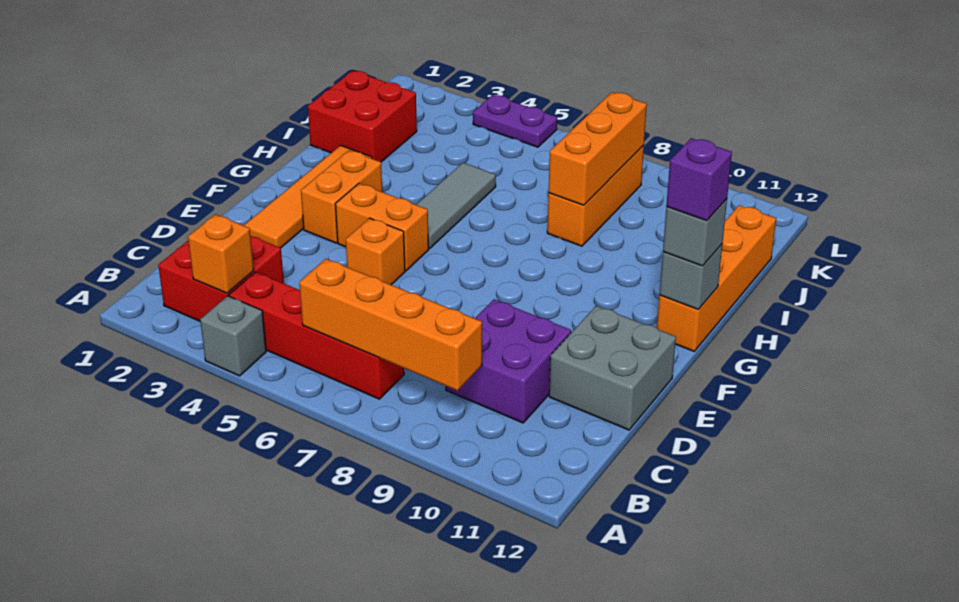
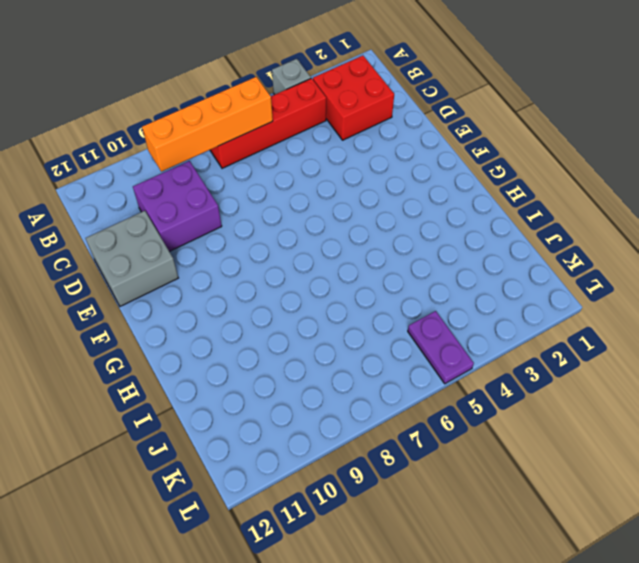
purple plate K5:L5 level 1 -> purple plate L4:L5 level 1
none -> orange tile E2:H2 level 1
none -> orange brick E5 level 1
none -> orange brick F3:G3 level 1

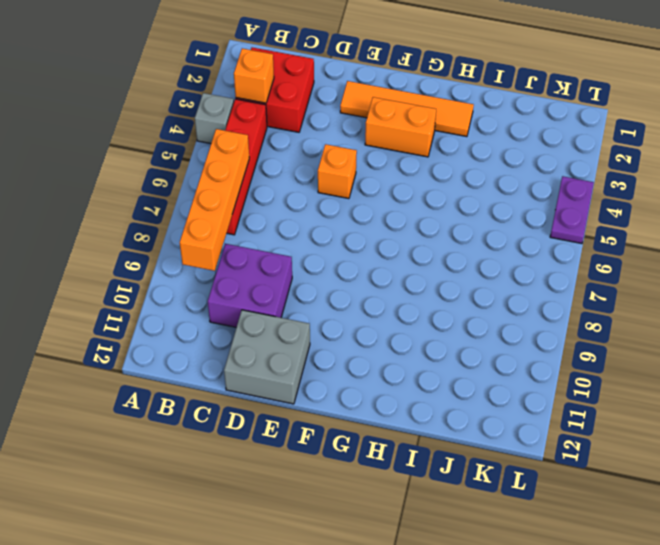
none -> orange brick F4:F5 level 1
none -> grey tile G5:I5 level 1
none -> orange brick G12:J12 level 1

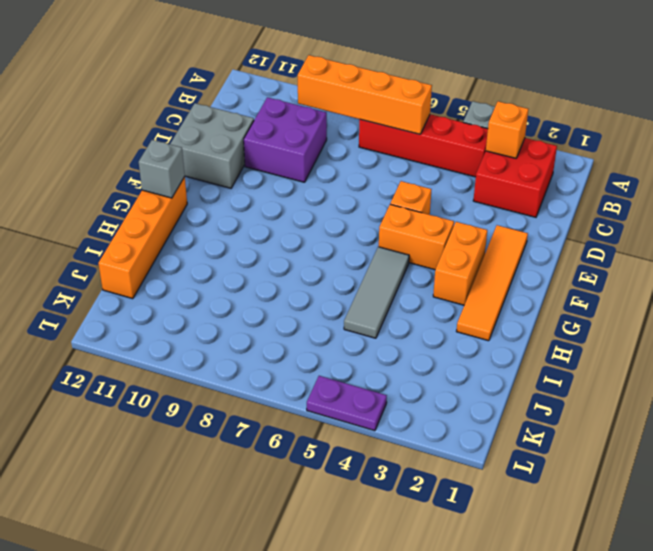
none -> red brick I1:J2 level 1
none -> orange brick I8:K8 level 1
none -> orange brick I8:K8 level 2

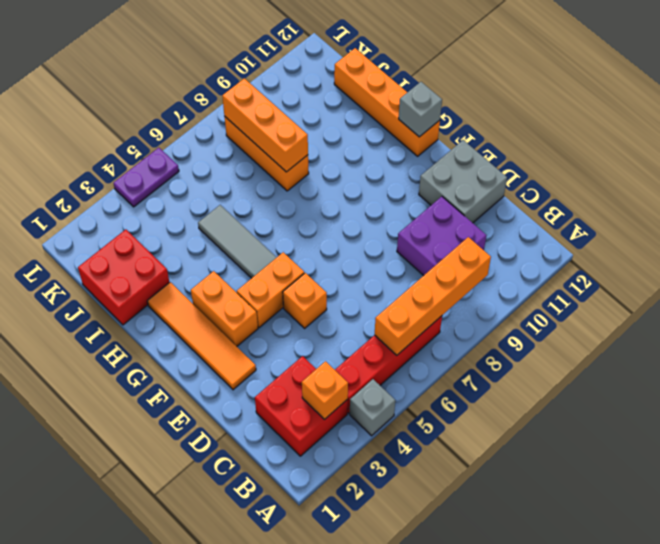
none -> grey brick G12 level 3
none -> purple brick G12 level 4

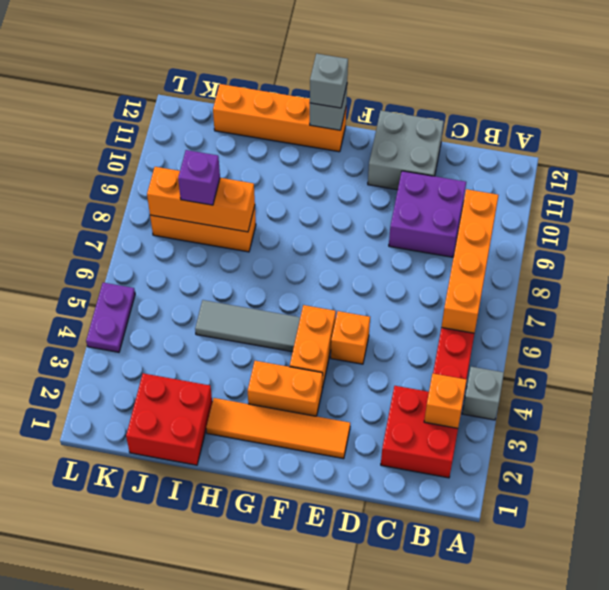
purple brick J8 level 3 -> purple brick G12 level 4

